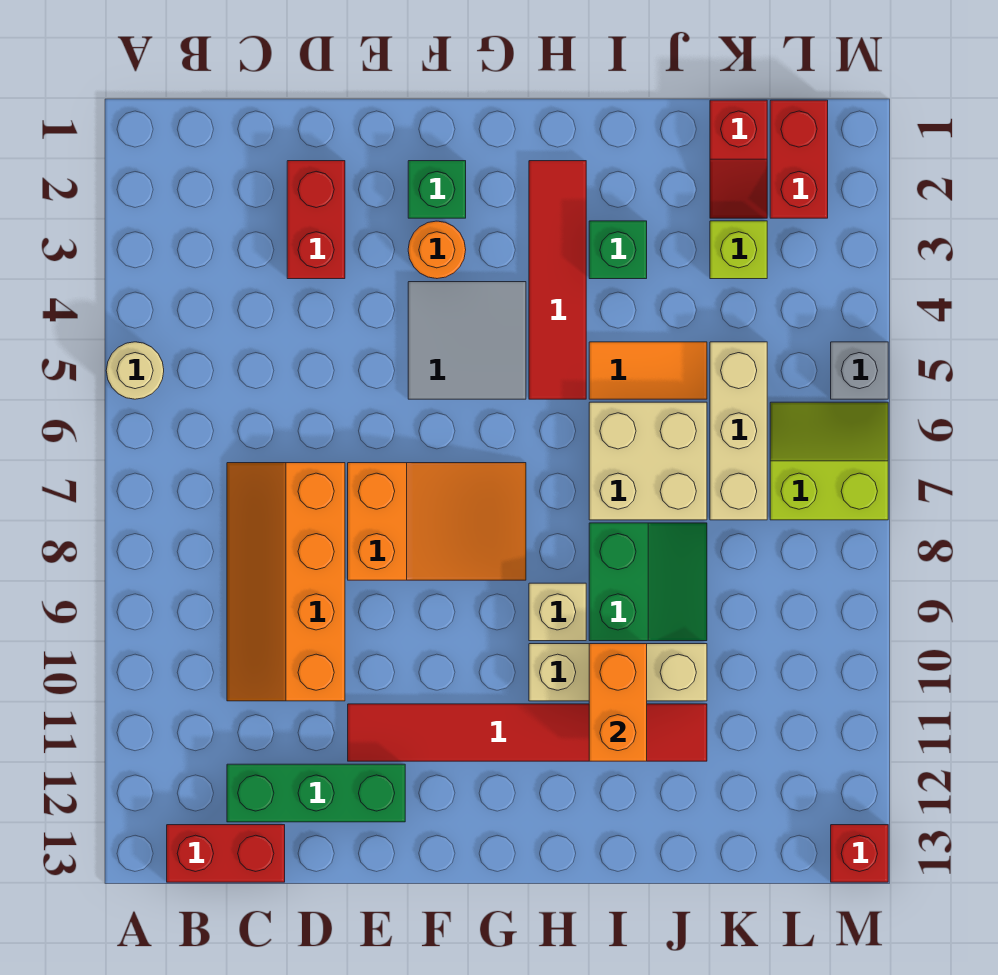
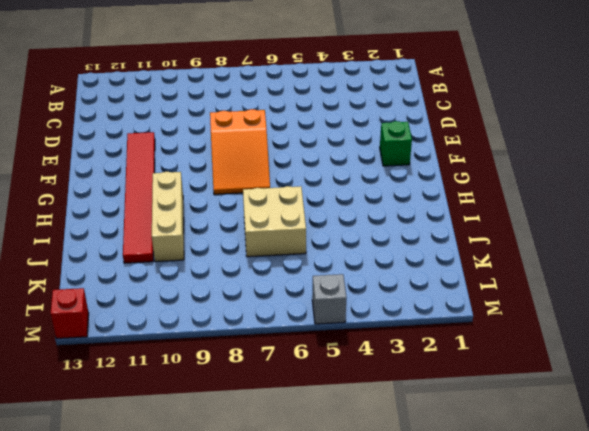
none -> tan round brick A5 level 1
none -> red brick B13:C13 level 1
none -> orange slope C7:D10 level 1 top D

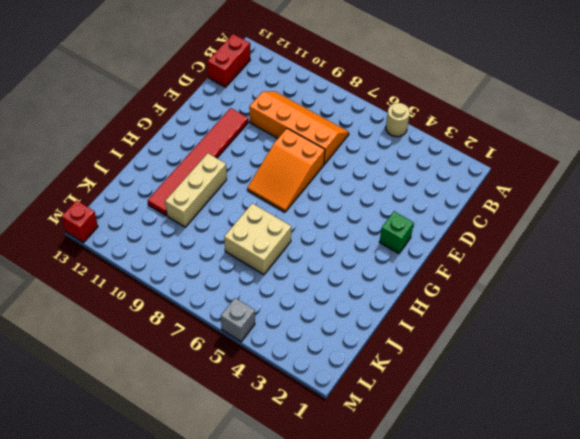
none -> green brick C12:E12 level 1
none -> red brick D2:D3 level 1
none -> orange round brick F3 level 1

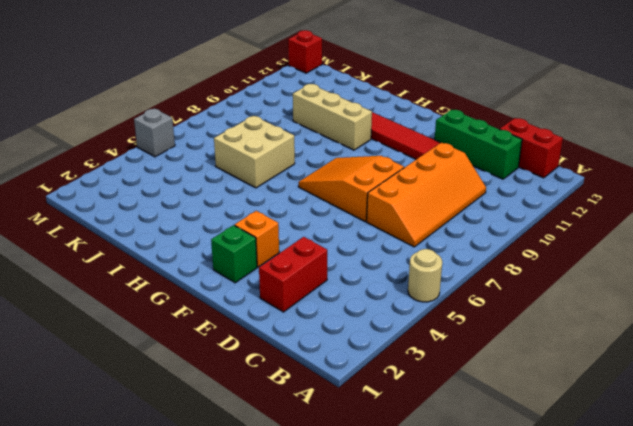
orange brick F3 level 1 -> orange round brick F3 level 1
none -> grey tile F4:G5 level 1
none -> red tile H2:H5 level 1
none -> tan brick H9 level 1

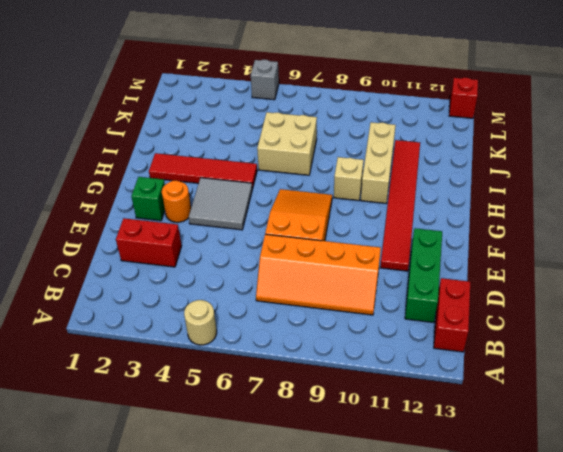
none -> green brick I3 level 1
none -> orange tile I5:J5 level 1
none -> green slope I8:J9 level 1 top I

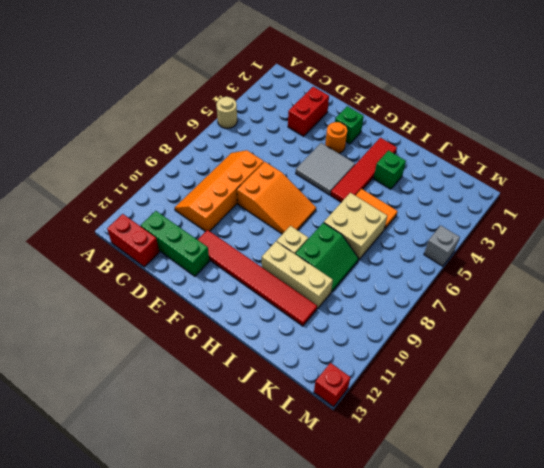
none -> red slope K1:K2 level 1 top 1
none -> lime brick K3 level 1
none -> tan brick K5:K7 level 1

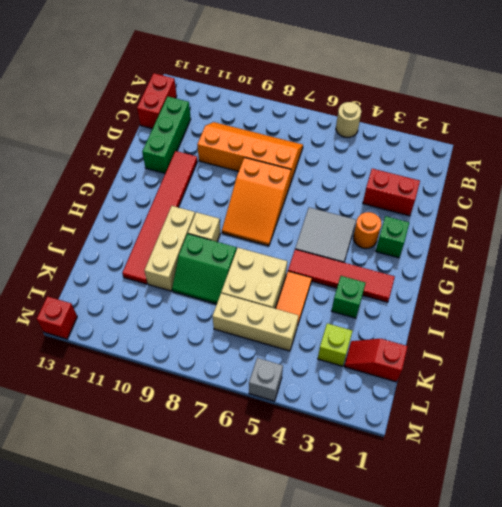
none -> red brick L1:L2 level 1
none -> lime slope L6:M7 level 1 top 7
none -> orange brick I10:I11 level 2

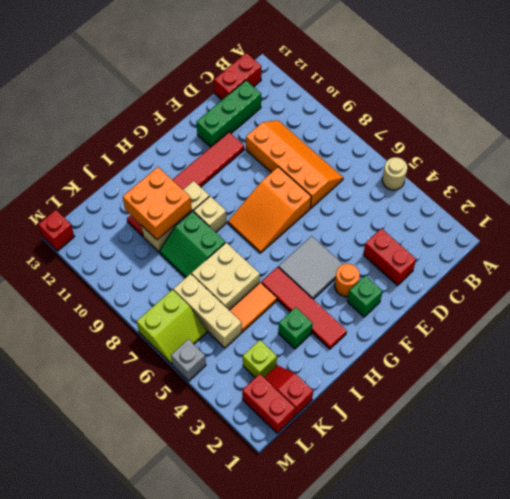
orange brick I10:J11 level 2 -> orange brick I10:I11 level 2

